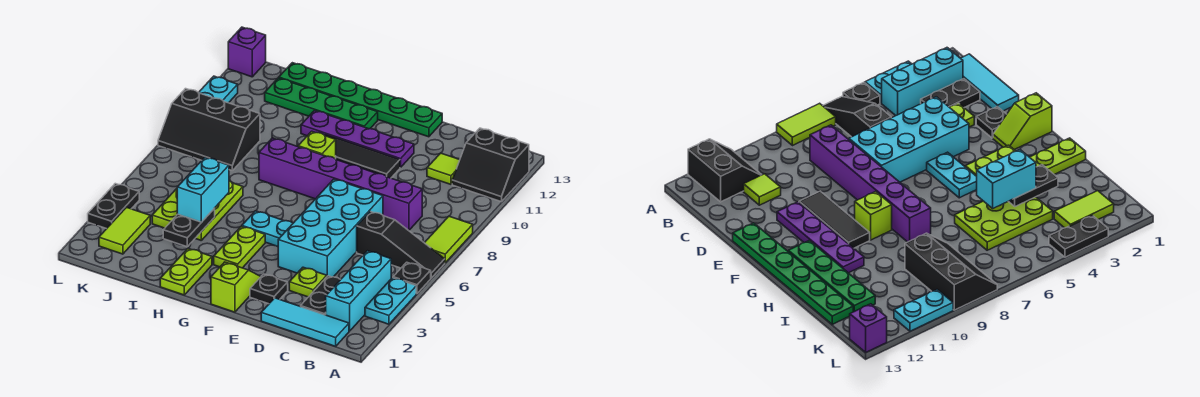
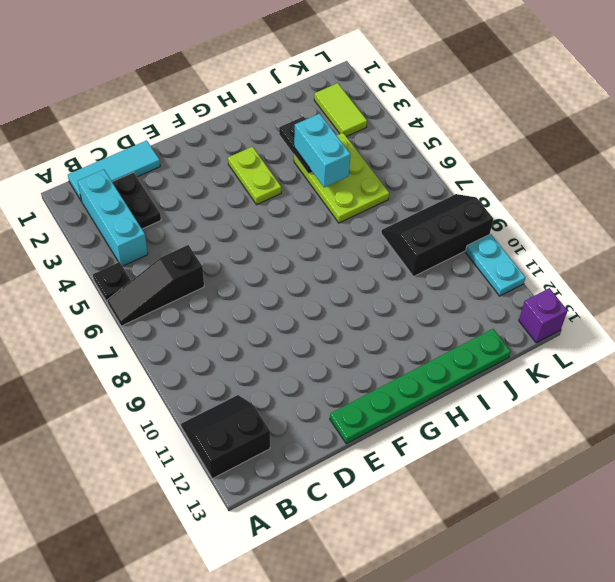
none -> cyan plate A3:A4 level 1
none -> lime tile A7:A8 level 1
none -> purple brick C8:H8 level 1
none -> lime tile C11 level 1

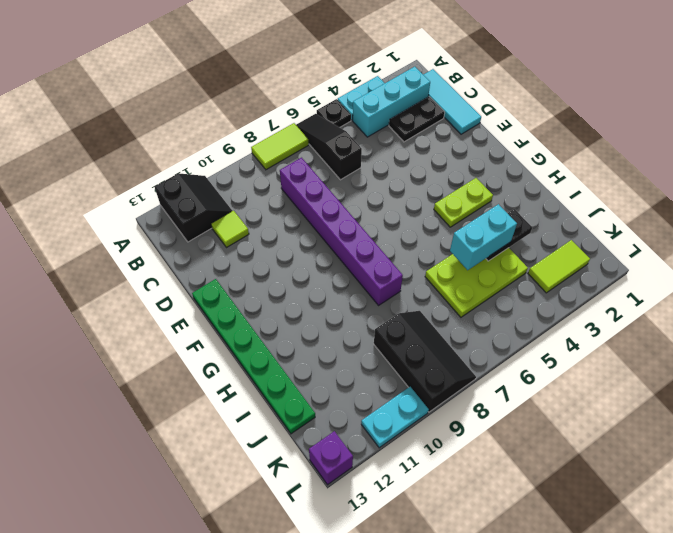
none -> lime plate D3 level 1
none -> cyan brick D4:E7 level 1
none -> black plate E2 level 1
none -> black tile E10:G10 level 1

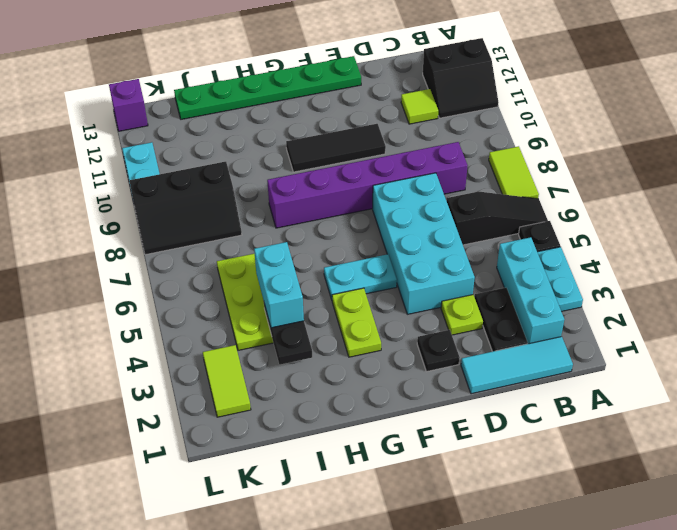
none -> purple plate E11:H11 level 1
none -> lime slope F1:F2 level 1 top 1
none -> lime brick G9 level 1
none -> green plate G12:J12 level 1

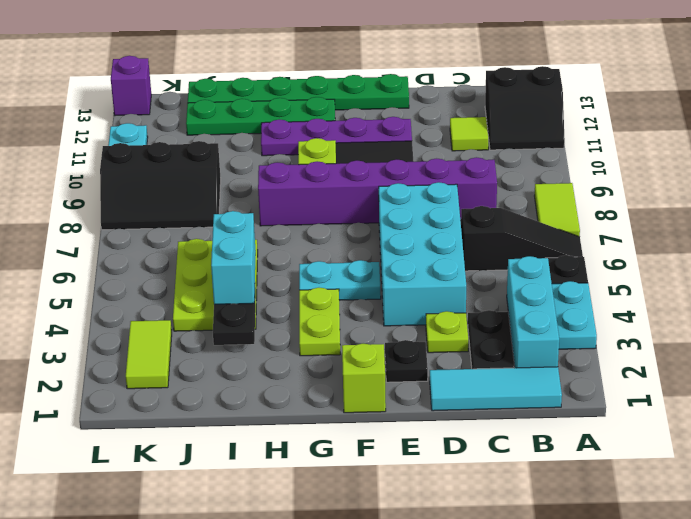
none -> lime plate H1:H2 level 1
none -> black plate L3:L4 level 1

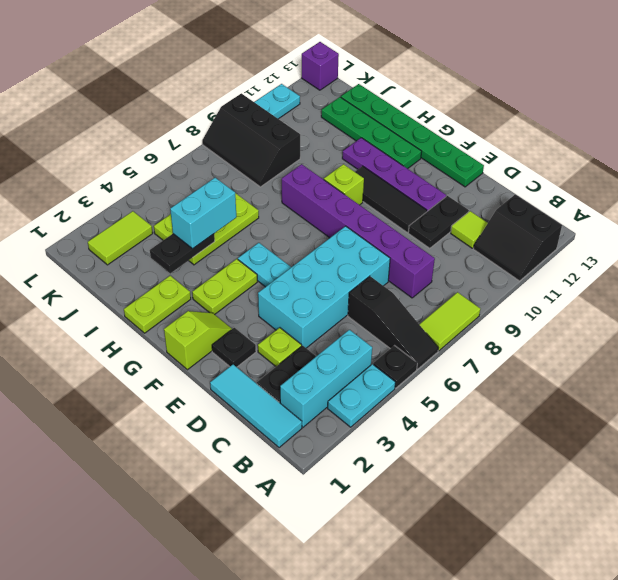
black plate D10:D11 level 1 -> black plate L3:L4 level 1

